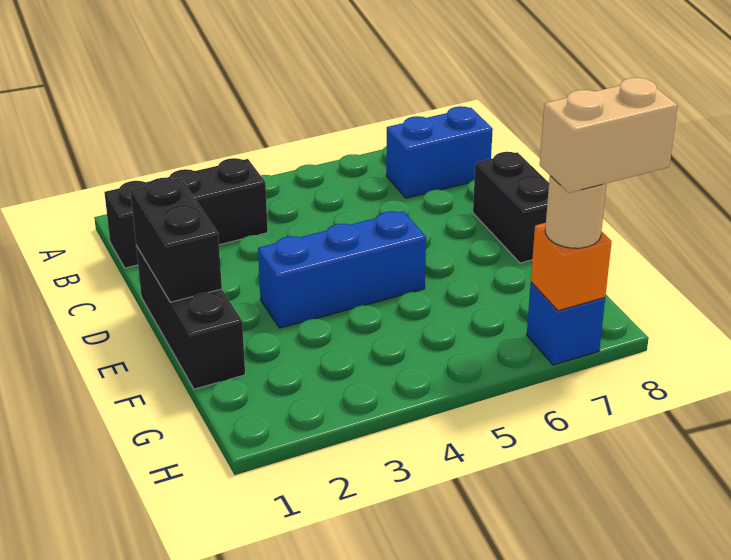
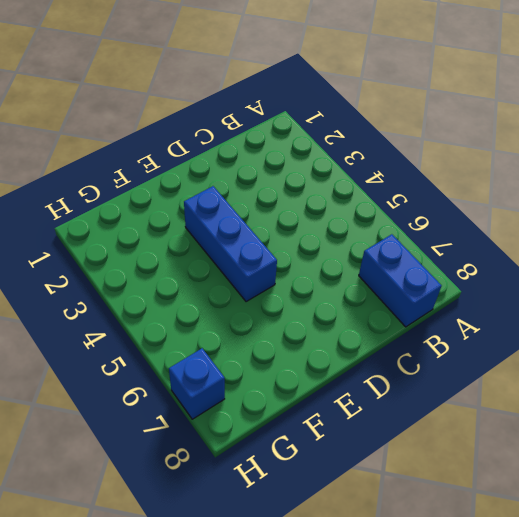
none -> black brick B1:B3 level 1
none -> black brick D1:F1 level 1

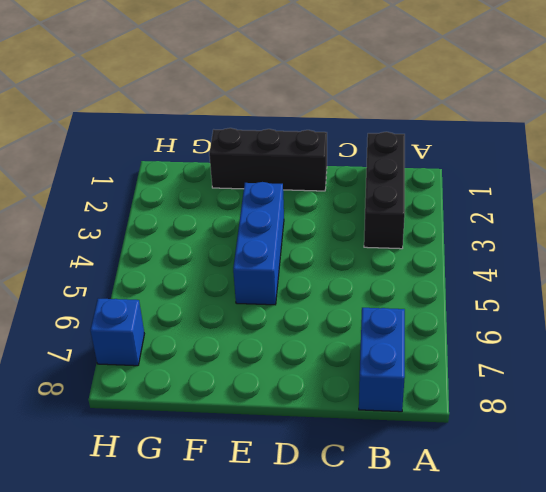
none -> black brick D8:E8 level 1
none -> black brick D1:E1 level 2

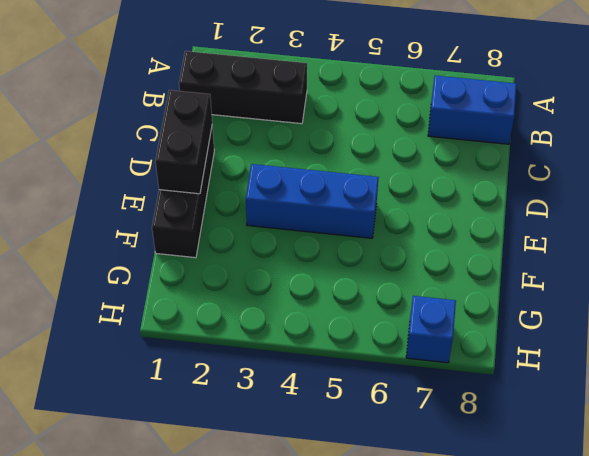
none -> black brick D8:E8 level 1
none -> orange brick H7 level 2

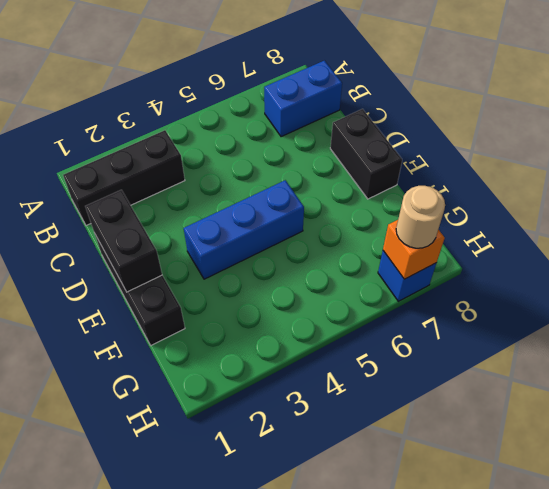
none -> tan brick H7:H8 level 4

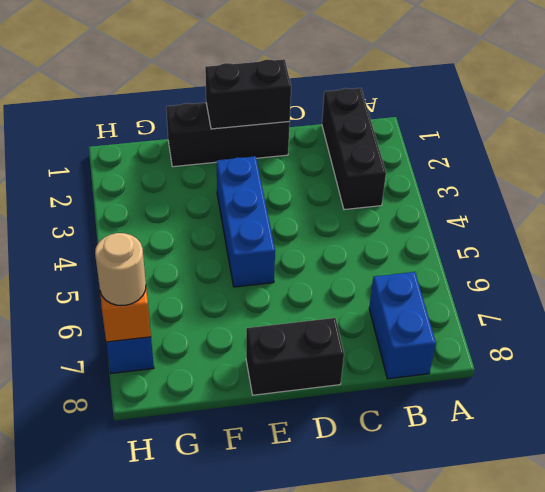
none -> tan brick H7:H8 level 4

